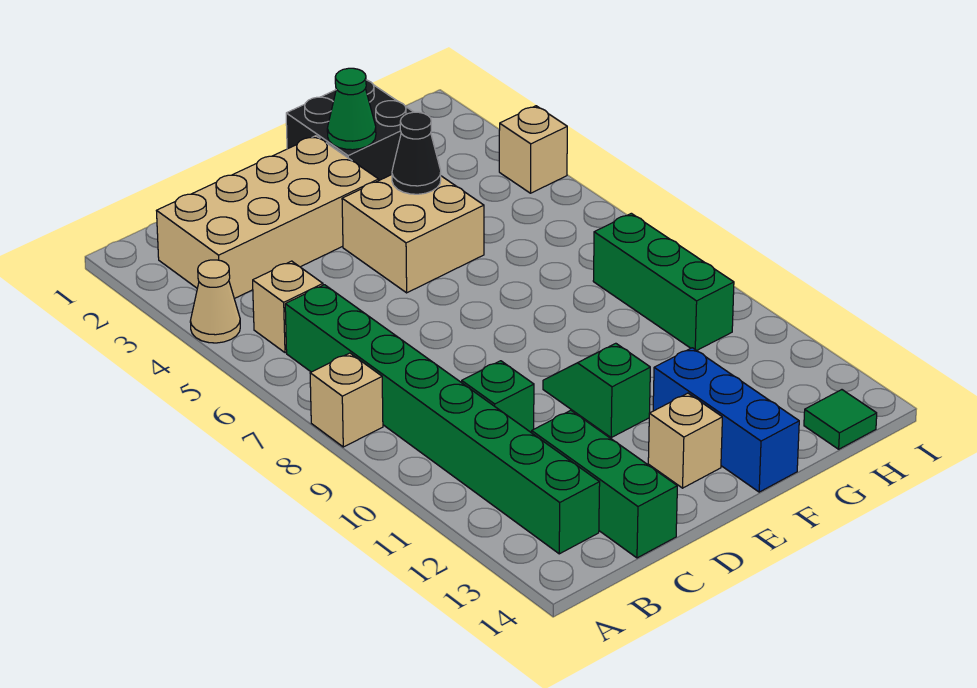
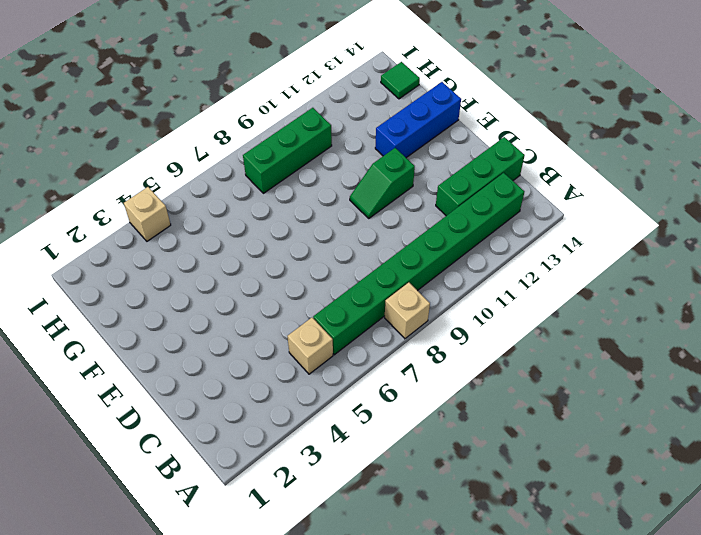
none -> tan cone A4 level 1
none -> tan brick B2:E3 level 1
none -> green brick C10 level 1

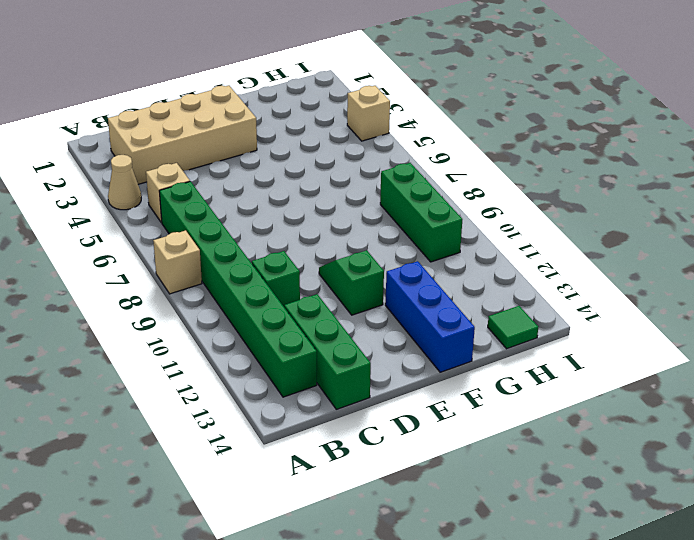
none -> tan brick E4:F5 level 1
none -> tan brick E13 level 1
none -> black brick F1:G2 level 1

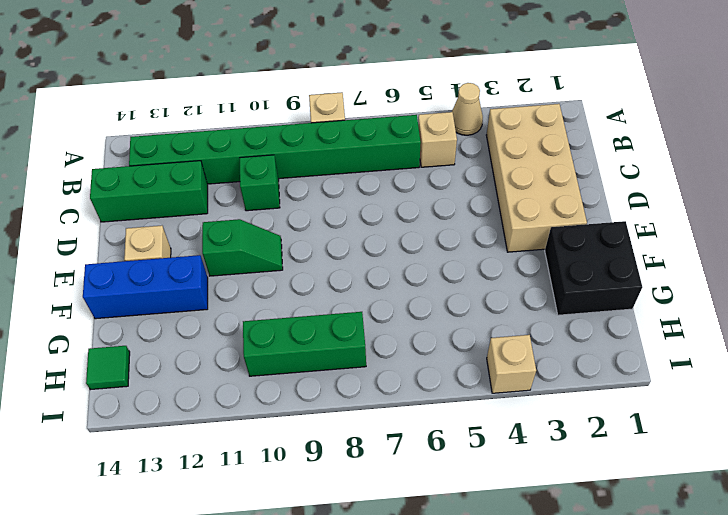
none -> tan brick E4:F5 level 1
none -> green cone F2 level 2
none -> black cone F4 level 2

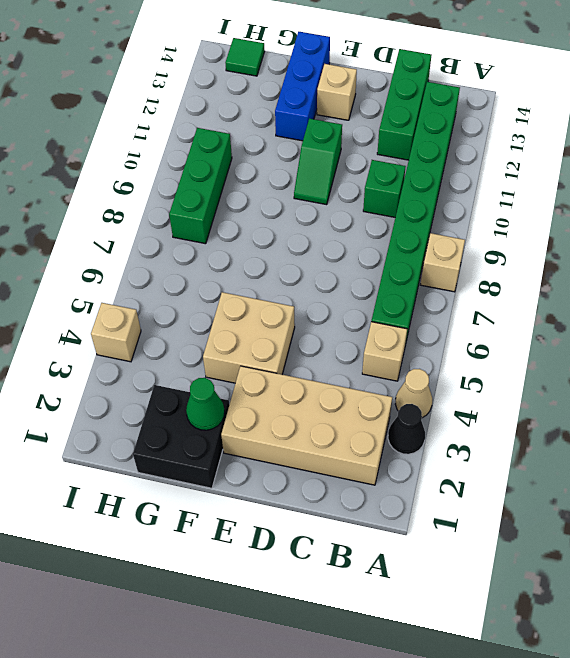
black cone A3 level 1 -> black cone F4 level 2

